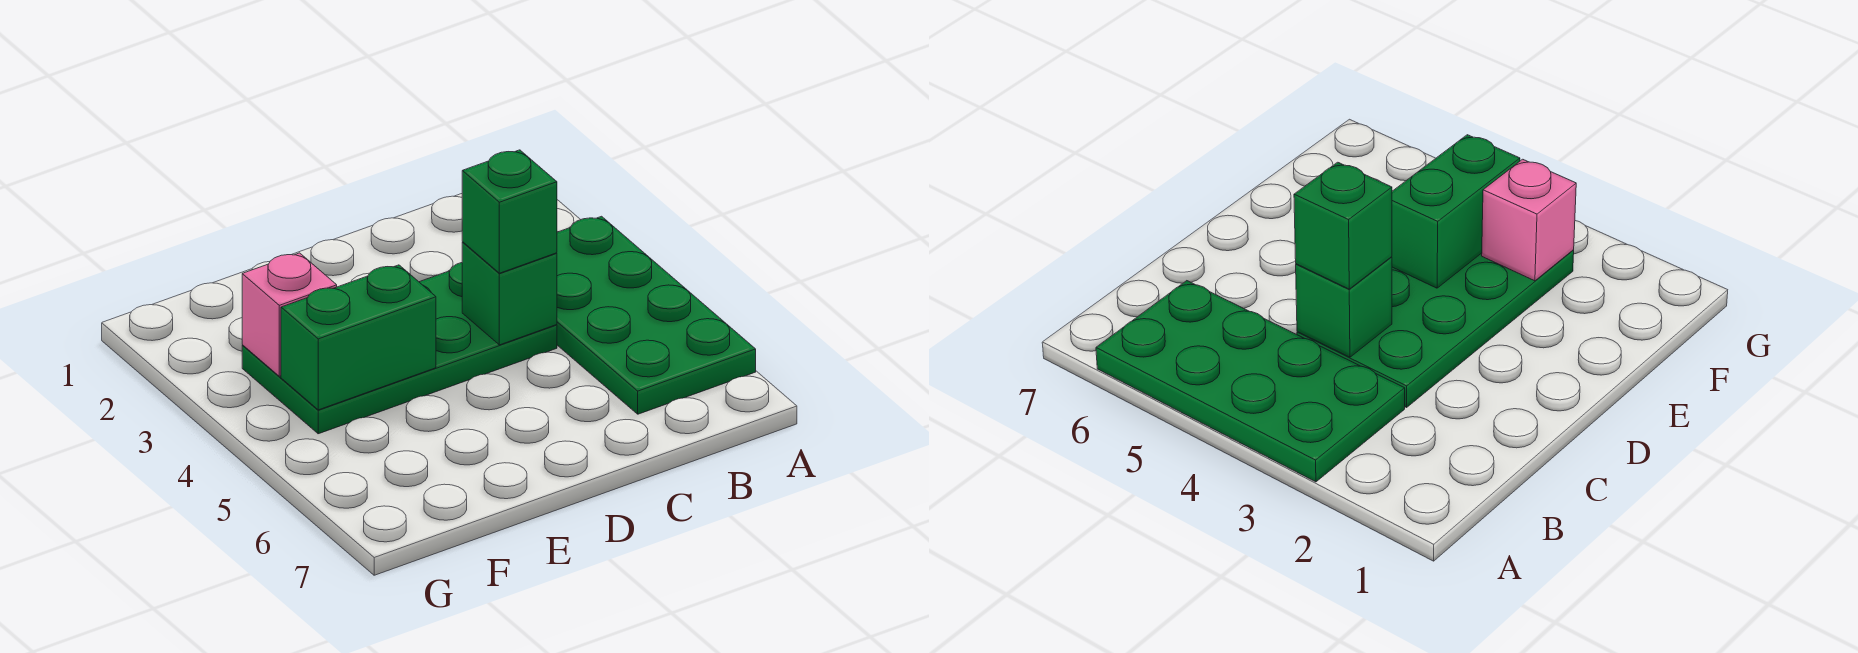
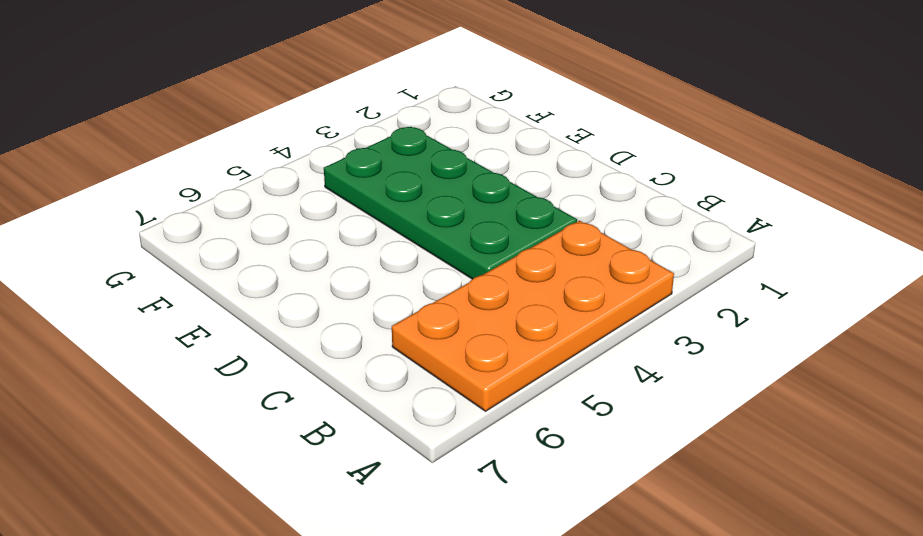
orange plate A3:B6 level 1 -> green plate A3:B6 level 1
none -> green brick C4 level 2
none -> green brick E4:F4 level 2

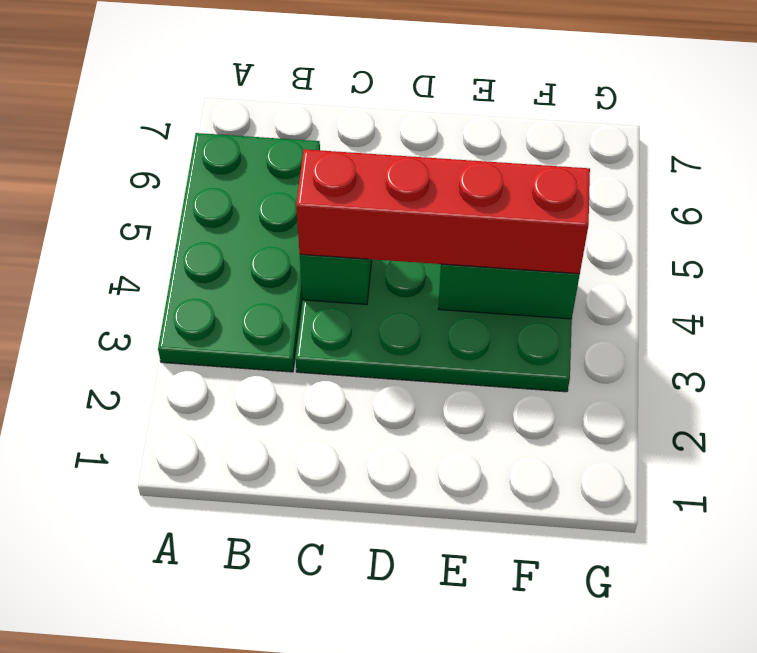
red brick C4:F4 level 3 -> green brick C4 level 3
none -> pink brick F3 level 2

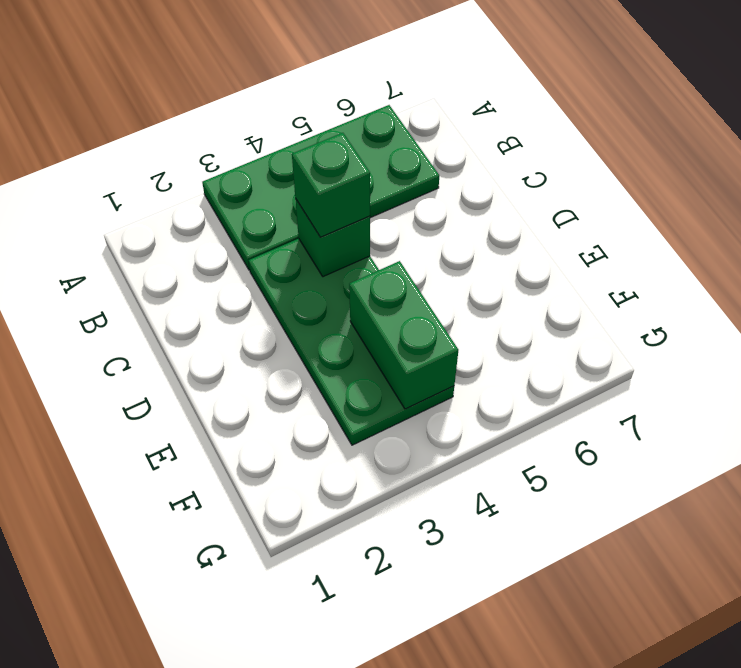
none -> pink brick F3 level 2

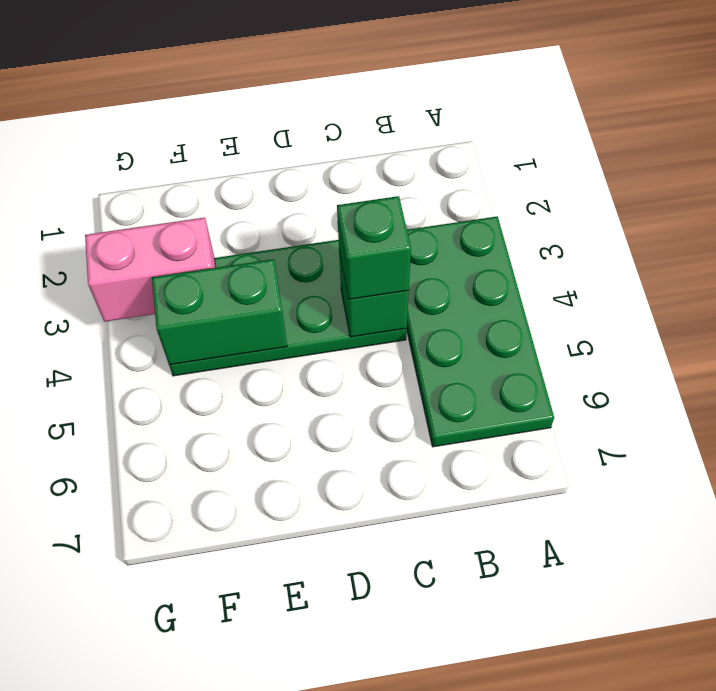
pink brick F3:G3 level 2 -> pink brick F3 level 2

